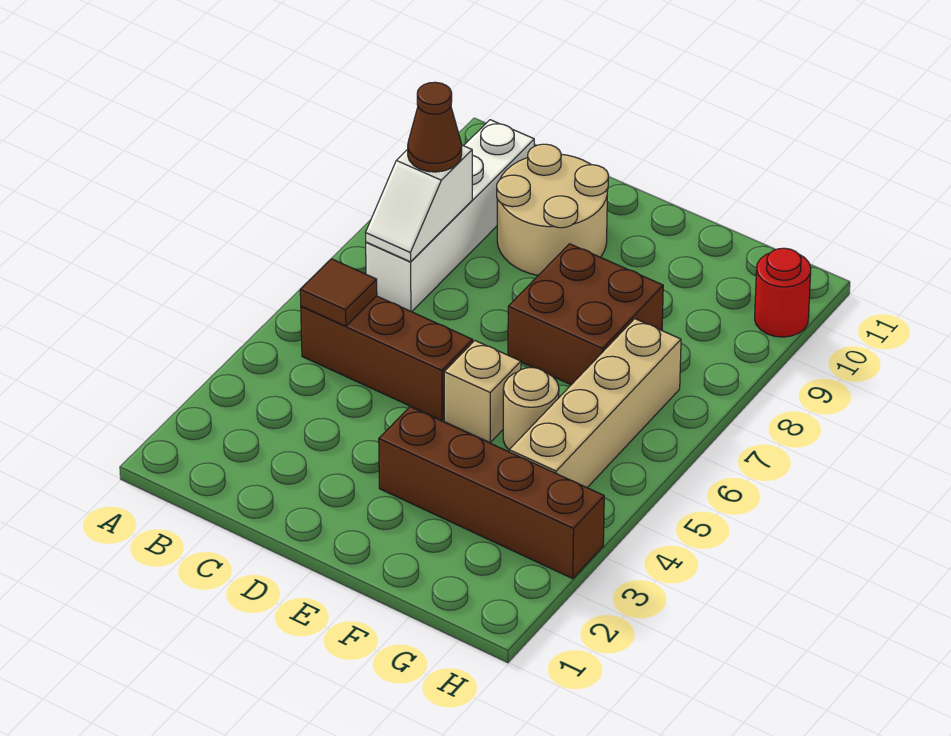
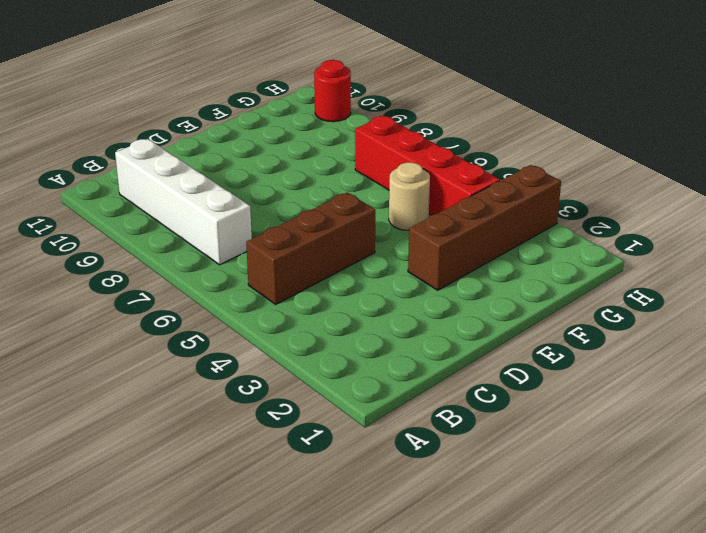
red brick G4:G7 level 1 -> tan brick G4:G7 level 1
none -> tan round brick C9:D10 level 1
none -> tan brick E5 level 1
none -> brown brick E7:F8 level 1

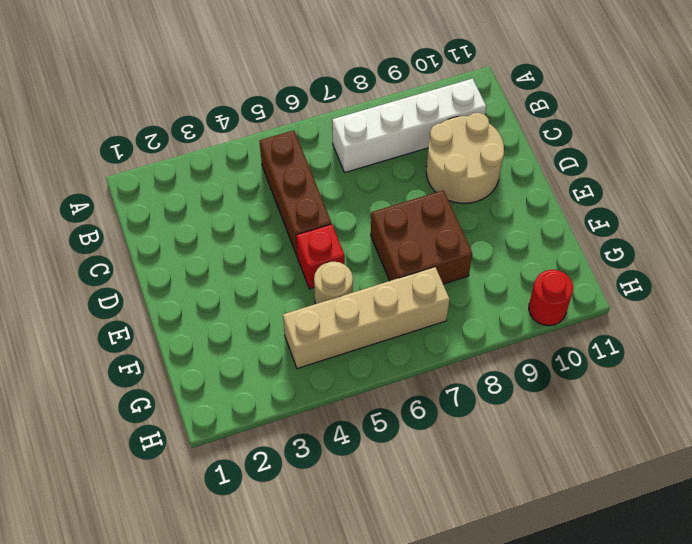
red brick E5 level 1 -> tan brick E5 level 1
none -> brown brick E3:H3 level 1
none -> brown tile B5 level 2
none -> white slope B7:B8 level 2 top 8

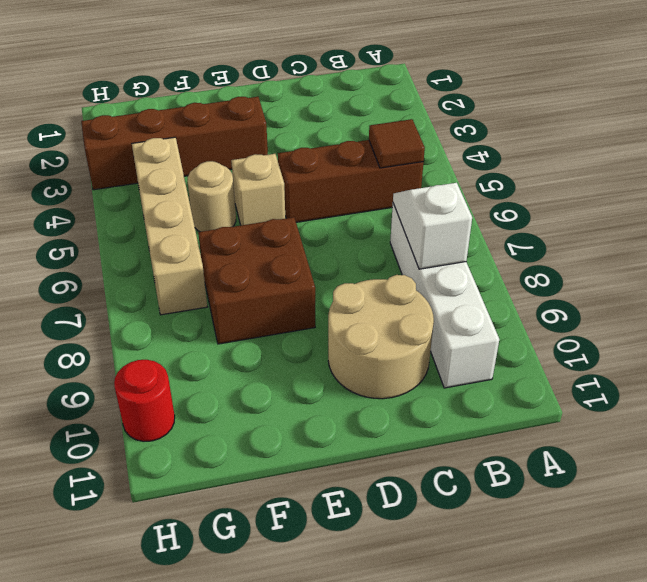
none -> brown cone B8 level 3

